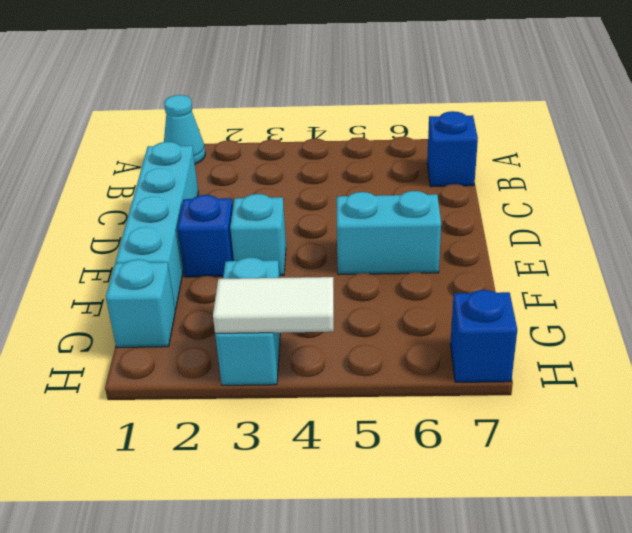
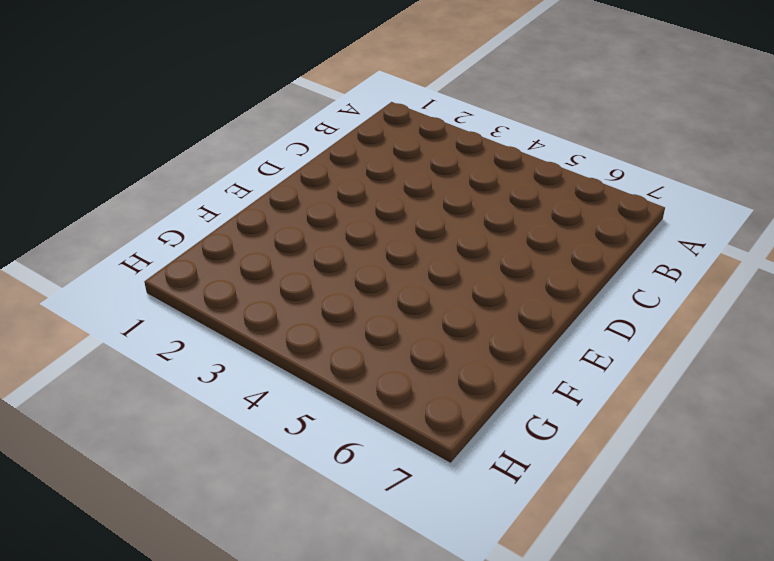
none -> cyan cone A1 level 1
none -> blue brick B7 level 1

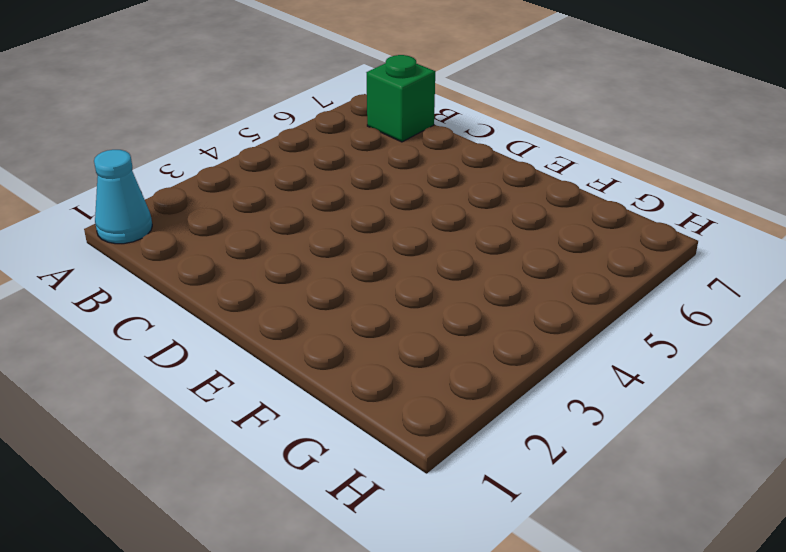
green brick B7 level 1 -> blue brick B7 level 1
none -> cyan brick C1:F1 level 1
none -> blue brick E2 level 1

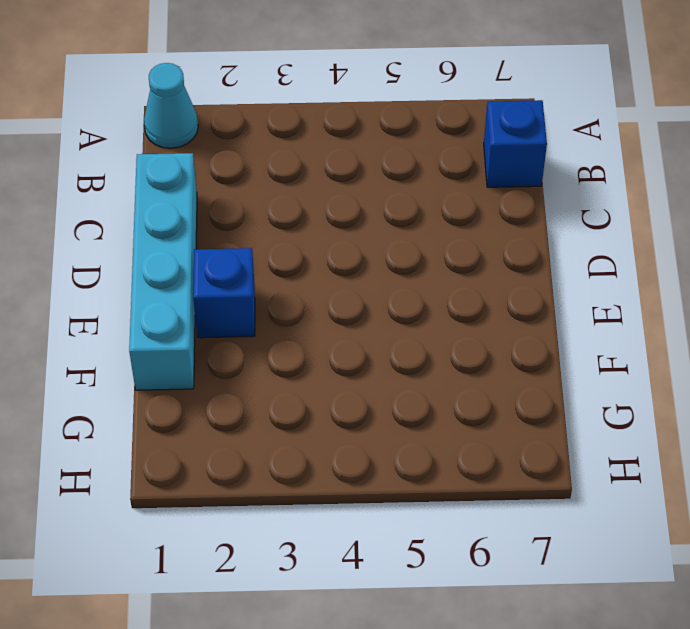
none -> cyan brick E3 level 1
none -> cyan brick E5:E6 level 1

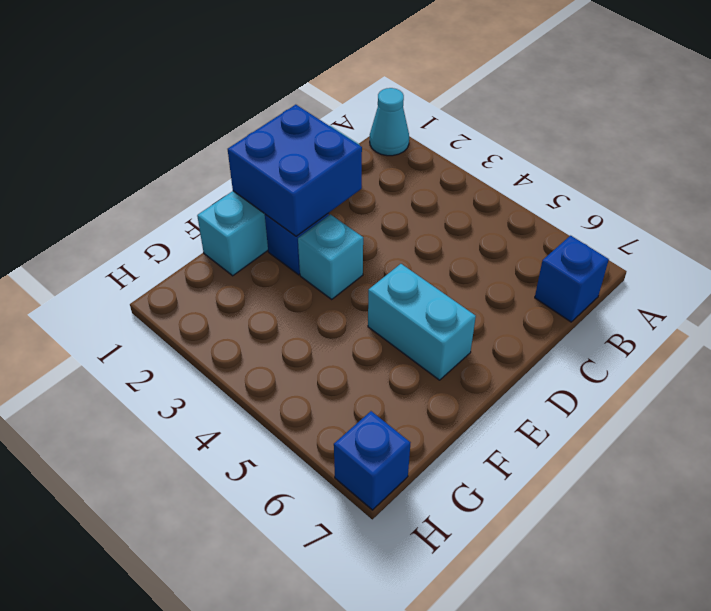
blue brick D1:E2 level 2 -> none
none -> cyan brick G1 level 1
none -> cyan brick G3:H3 level 1

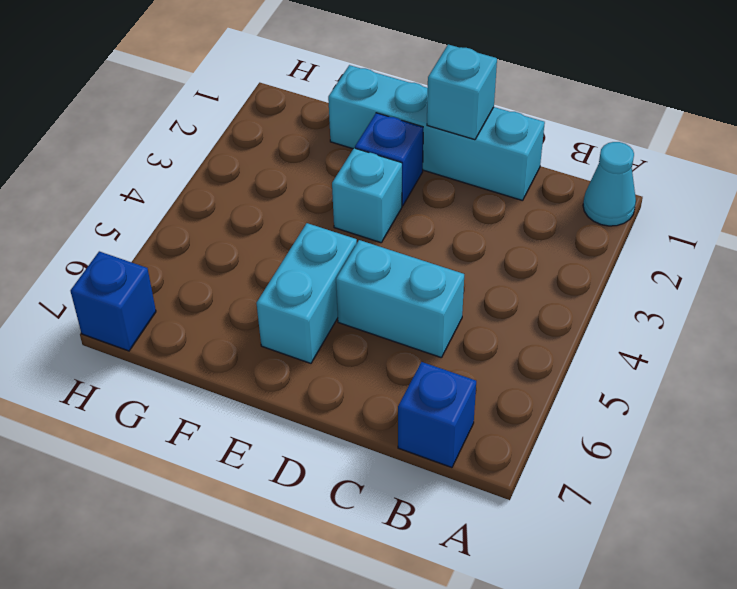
cyan brick C5:D5 level 1 -> cyan brick G3:H3 level 1
cyan brick D1 level 2 -> cyan brick G1 level 1
none -> white tile H3:H4 level 2

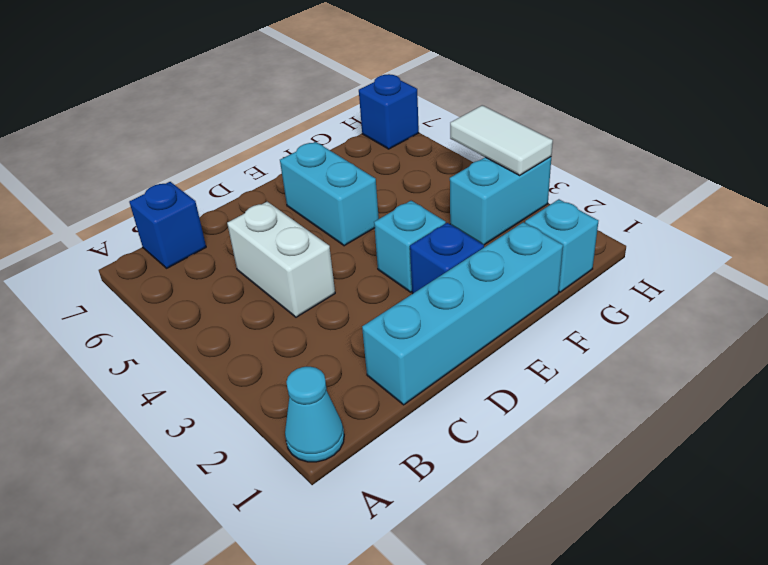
white brick C4:C5 level 1 -> none

